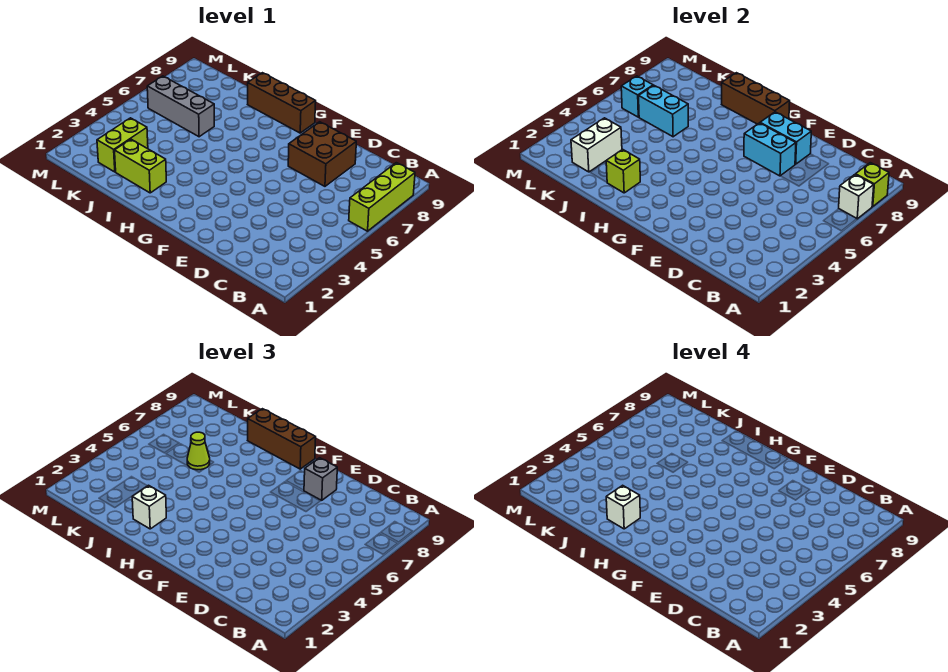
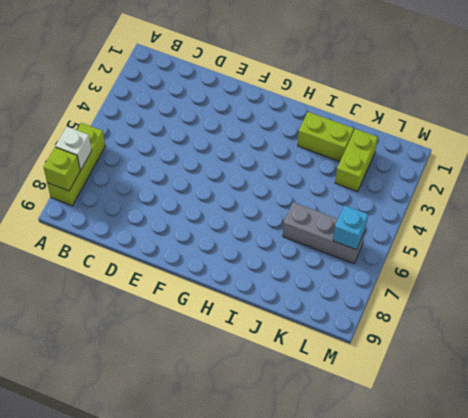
none -> brown brick D7:E8 level 1
none -> brown brick G9:I9 level 1
none -> cyan brick E7:F7 level 2

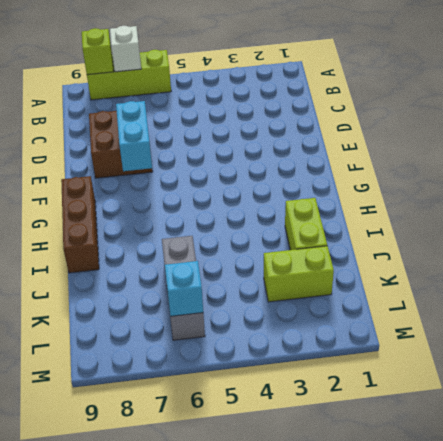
none -> cyan brick E8:F8 level 2
none -> brown brick G9:I9 level 2
none -> lime brick I2 level 2

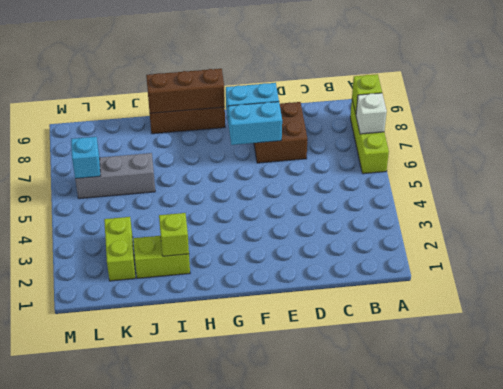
none -> cyan brick J6:K6 level 2
none -> white brick K2:K3 level 2
none -> grey brick E8 level 3

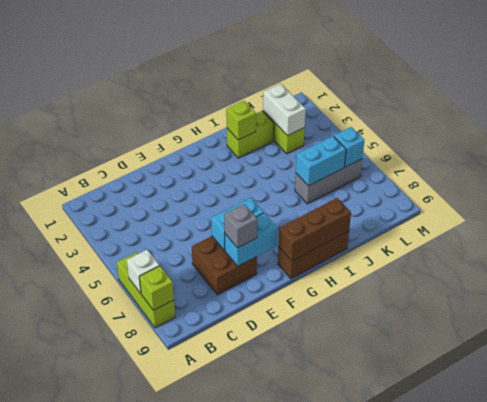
none -> brown brick G9:I9 level 3
none -> white brick I2 level 3
none -> lime cone J6 level 3

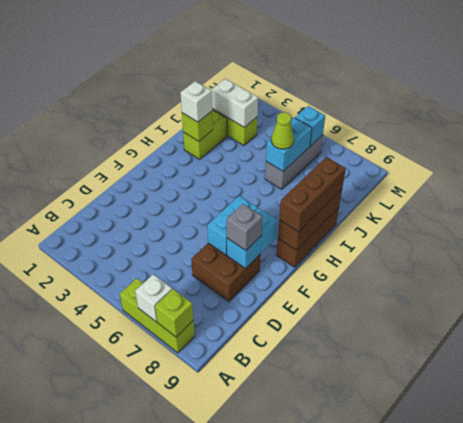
none -> white brick I2 level 4

